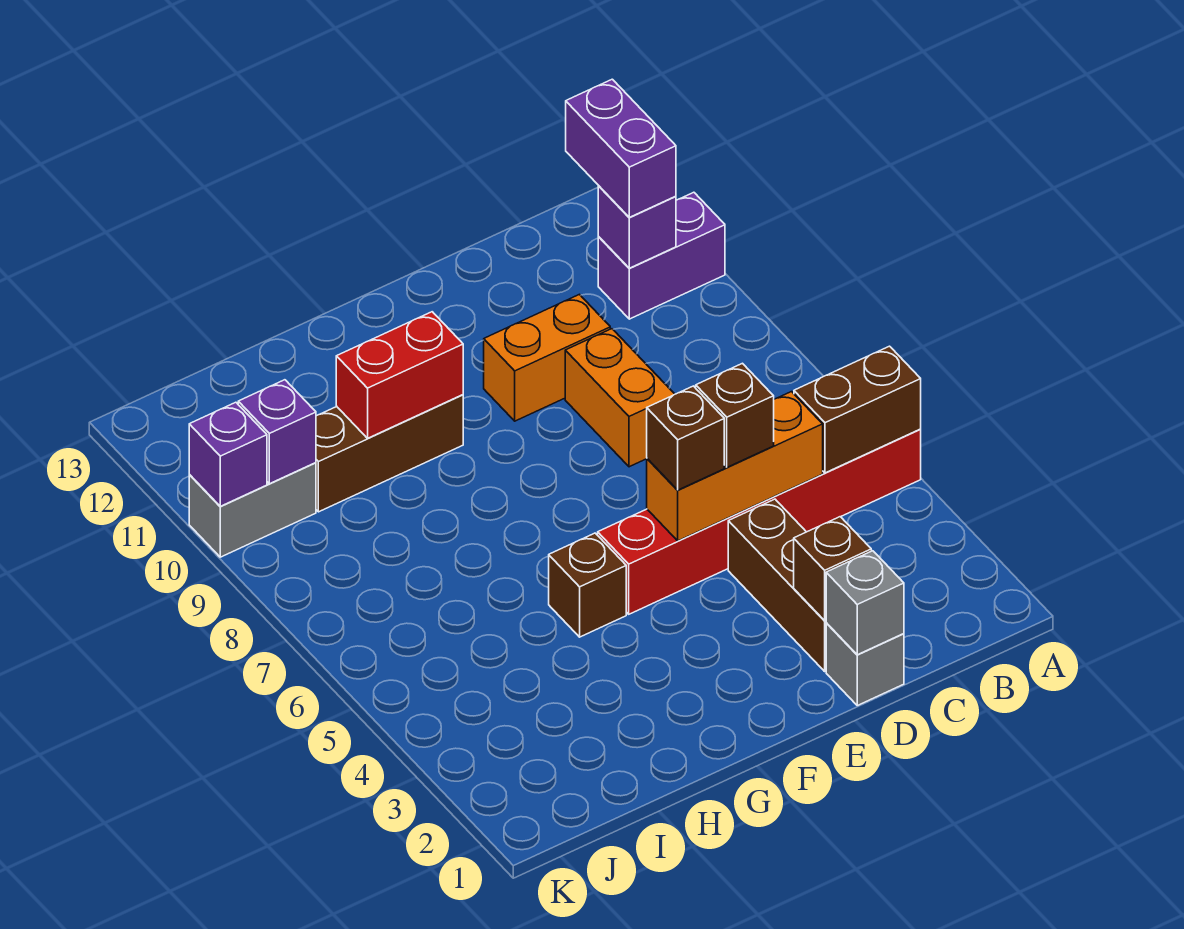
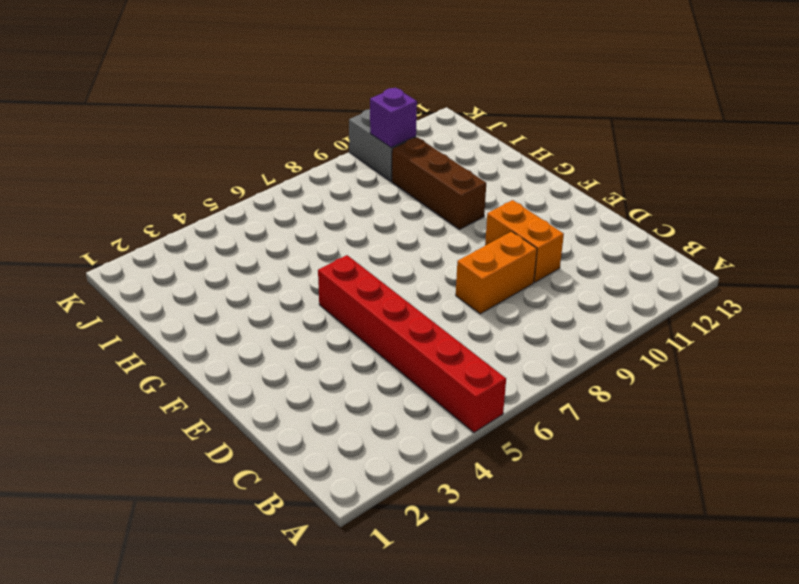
none -> purple brick A11:B11 level 1
none -> grey brick D1 level 1
none -> brown brick D2:D4 level 1

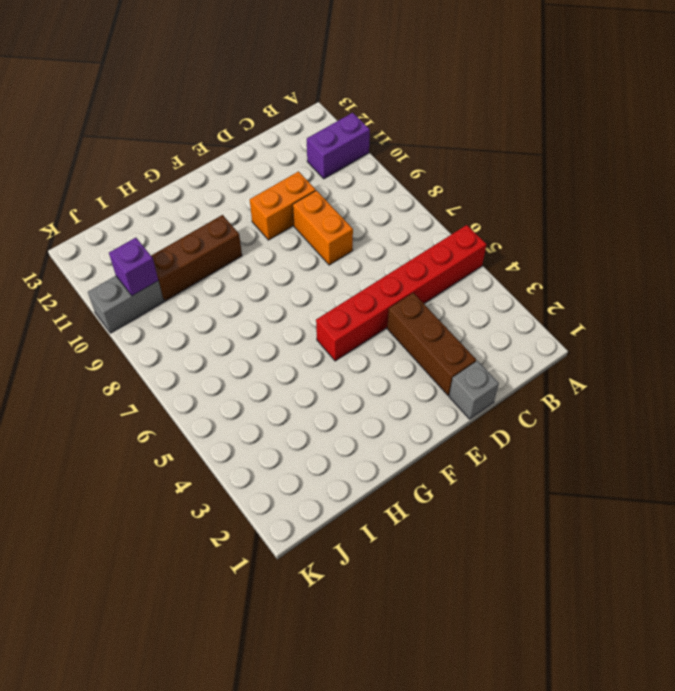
none -> brown brick G5 level 1
none -> brown brick A5:B5 level 2
none -> purple brick B11 level 2

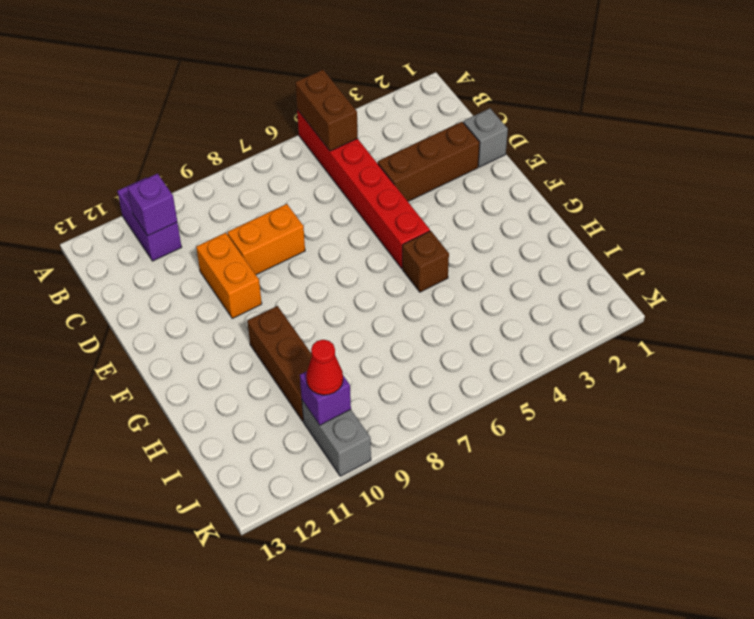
red cone J10 level 3 -> none
none -> orange brick C5:E5 level 2
none -> grey brick D1 level 2
none -> brown brick D2 level 2

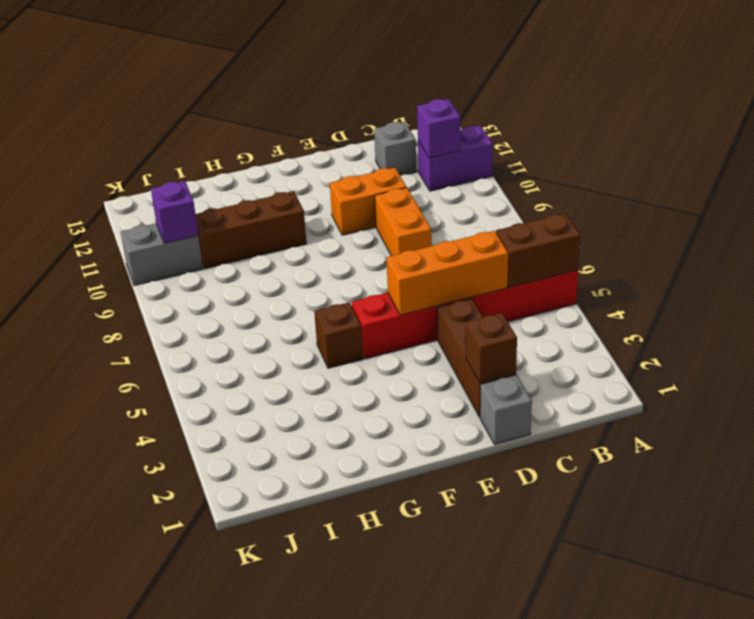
grey brick C12 level 1 -> grey brick D1 level 2
none -> red brick G10:H10 level 2
none -> purple brick K10 level 2
none -> purple brick B11:B12 level 3

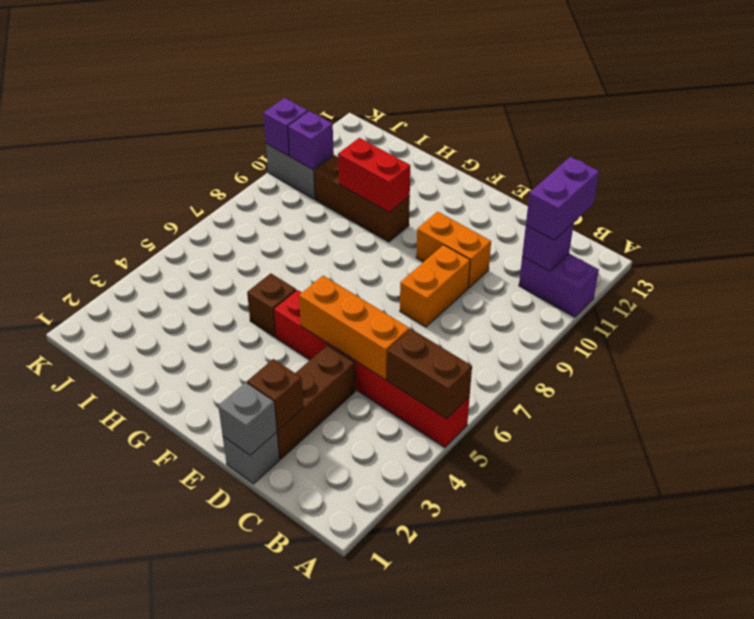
none -> brown brick D5 level 3
none -> brown brick E5 level 3

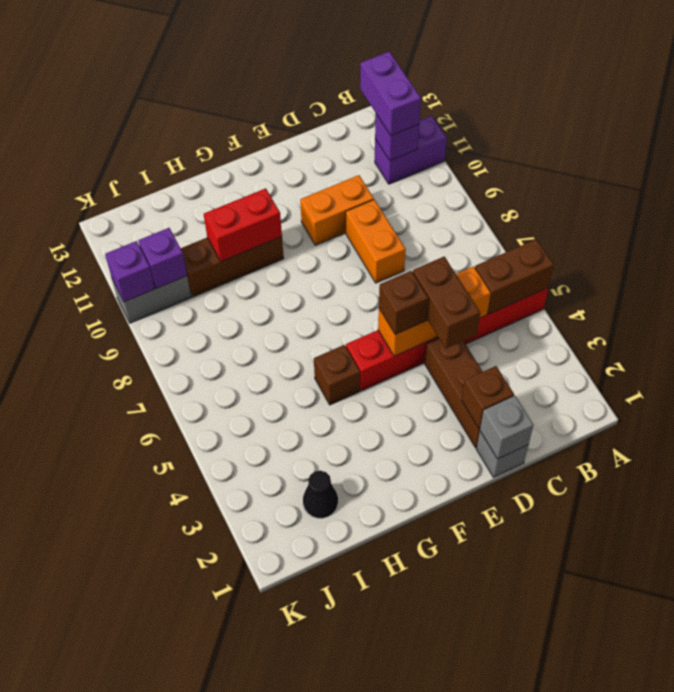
brown brick D4:D5 level 3 -> brown brick D5 level 3
black cone I2 level 1 -> none

